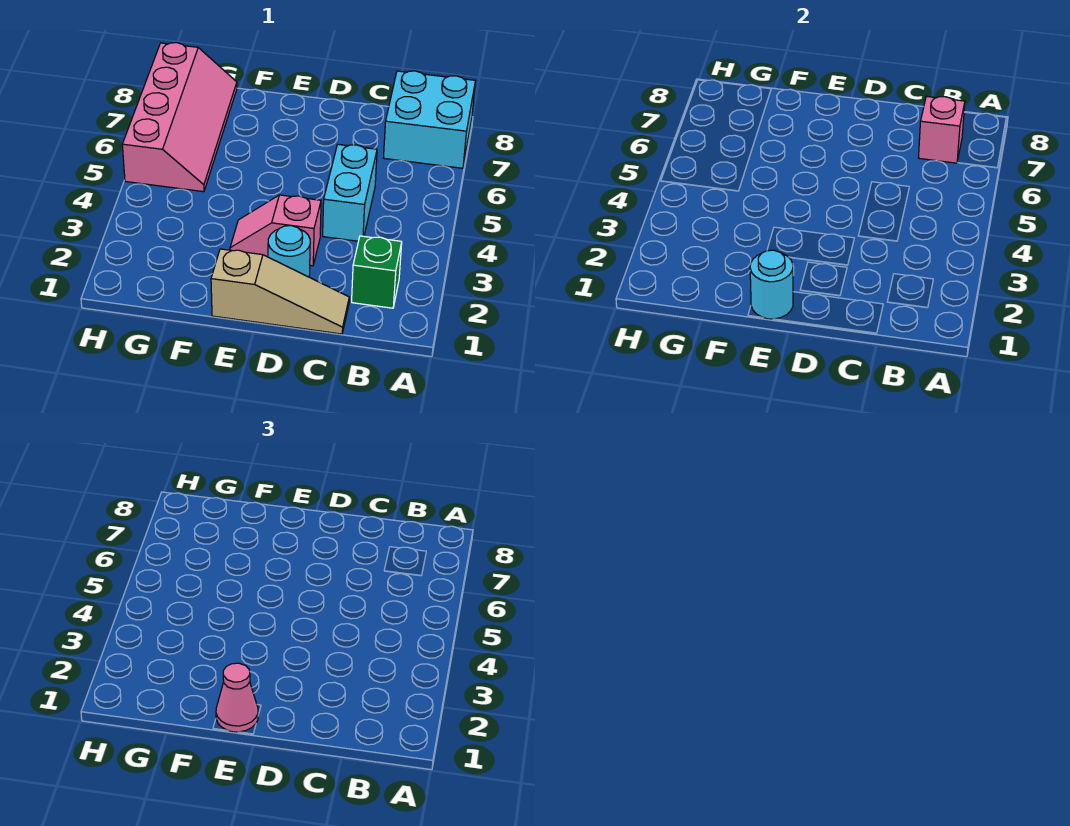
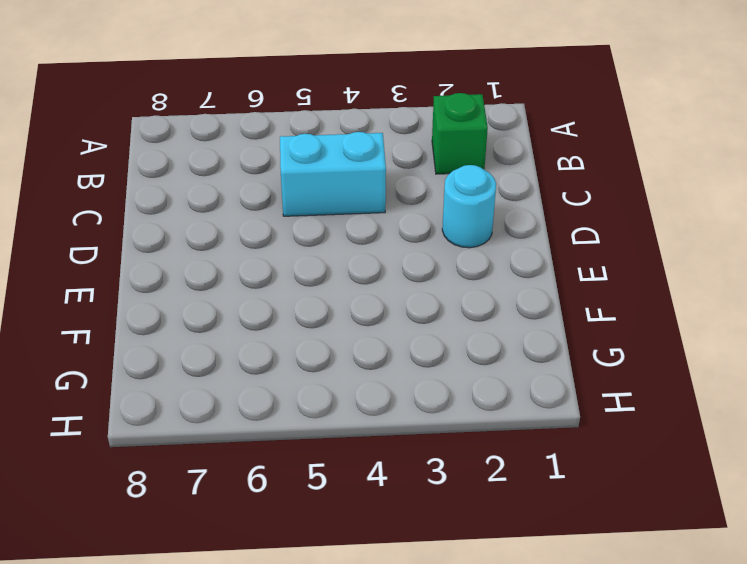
none -> cyan brick A7:B8 level 1
none -> tan slope C1:E1 level 1 top E

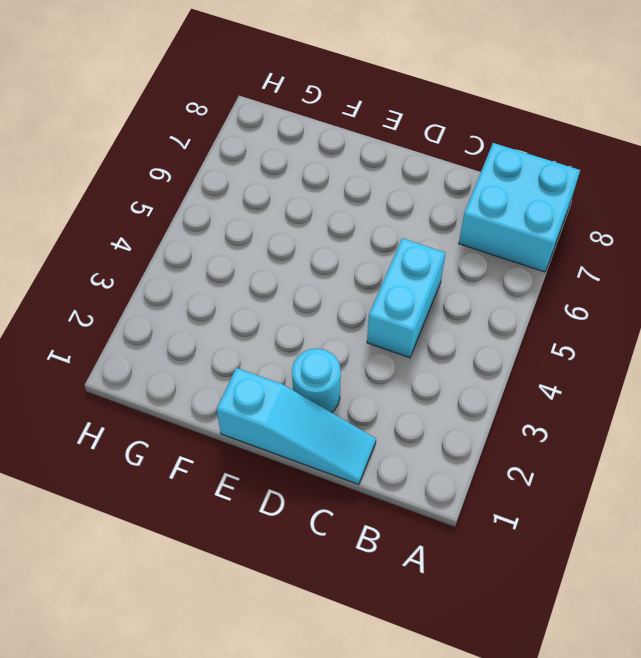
cyan slope C1:E1 level 1 top E -> tan slope C1:E1 level 1 top E
none -> green brick B2 level 1
none -> pink slope D3:E3 level 1 top D

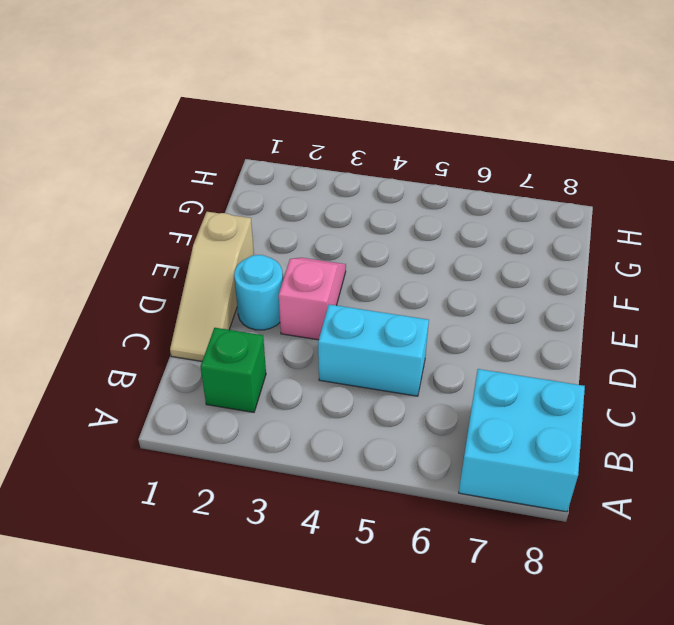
none -> pink slope G5:H8 level 1 top H
none -> pink brick B7 level 2

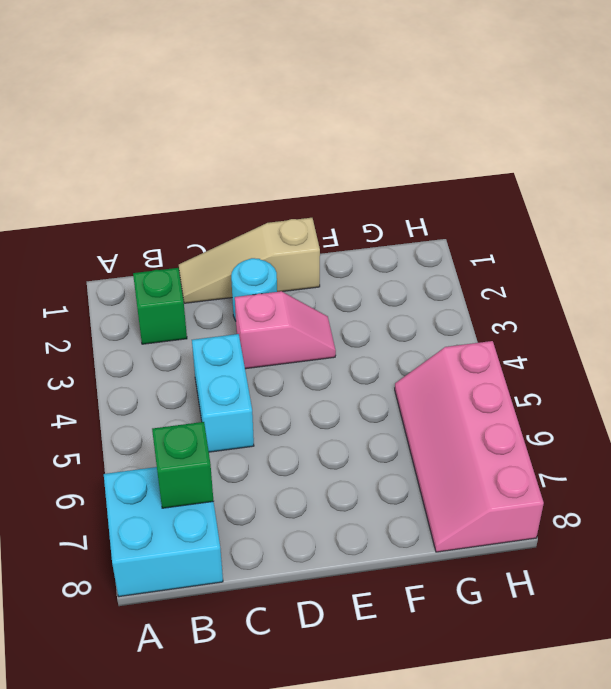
green brick B7 level 2 -> pink brick B7 level 2
none -> cyan round brick E1 level 2
none -> pink cone E1 level 3

